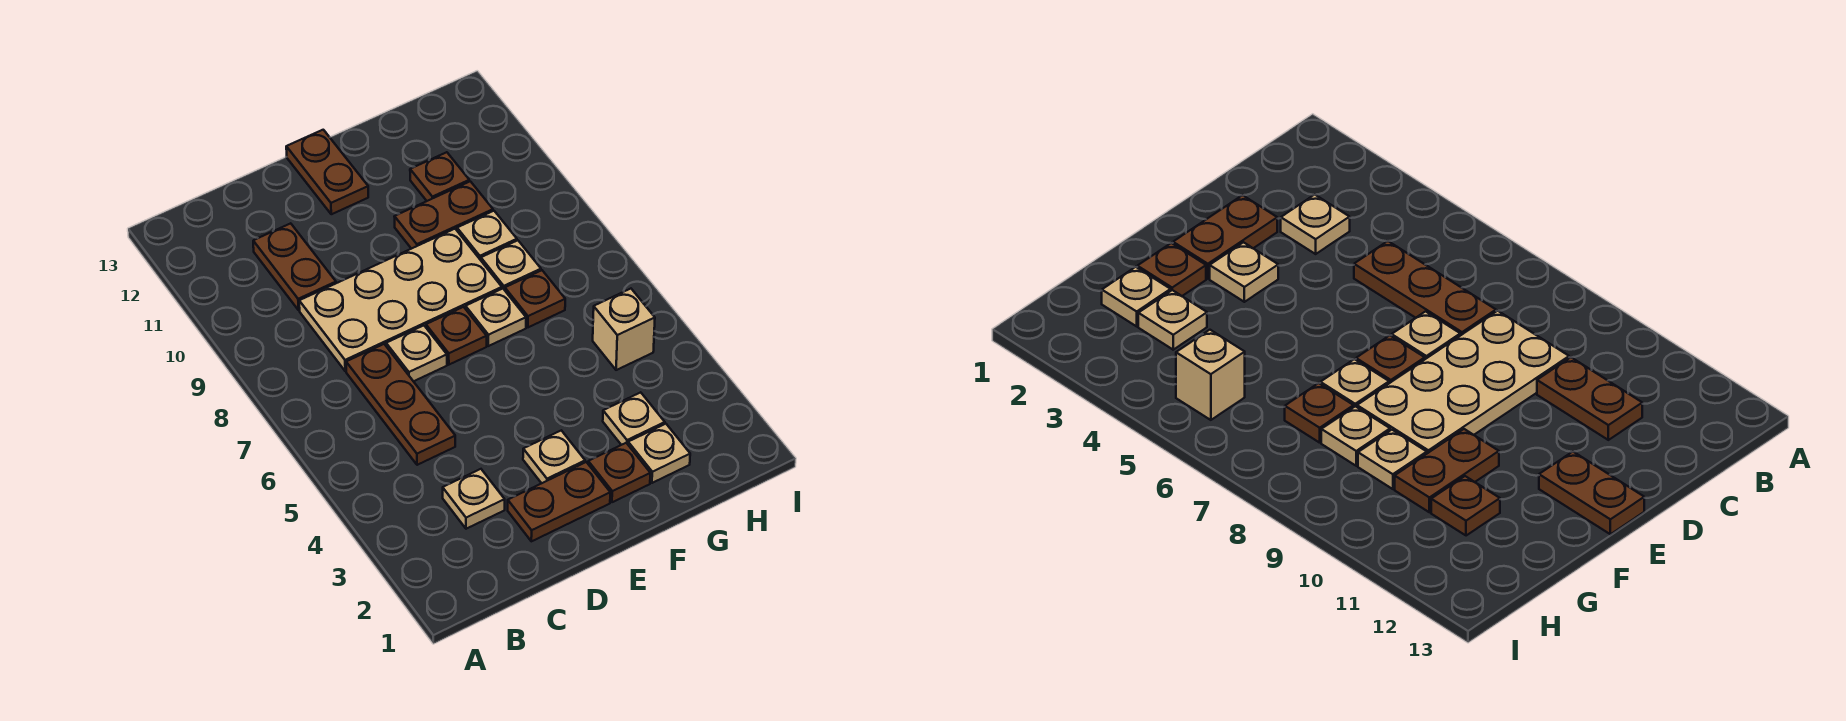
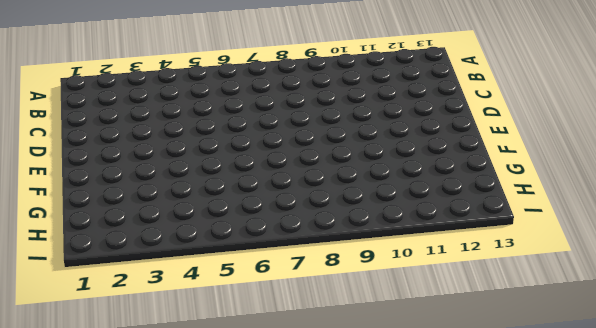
none -> tan plate C3 level 1
none -> brown plate C5:C7 level 1
none -> tan plate C8:F9 level 1

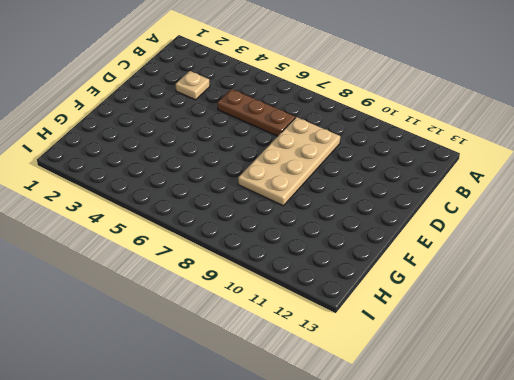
none -> brown plate C10:C11 level 1
none -> brown plate D2:E2 level 1
none -> tan plate D7 level 1

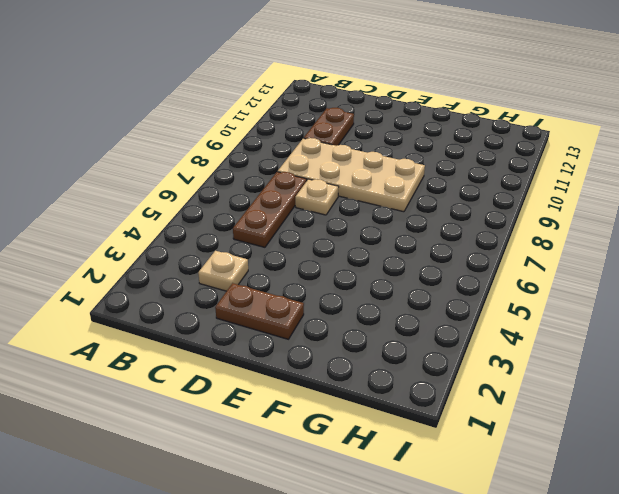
none -> tan plate E3 level 1
none -> brown plate E7 level 1
none -> brown plate E12:E13 level 1

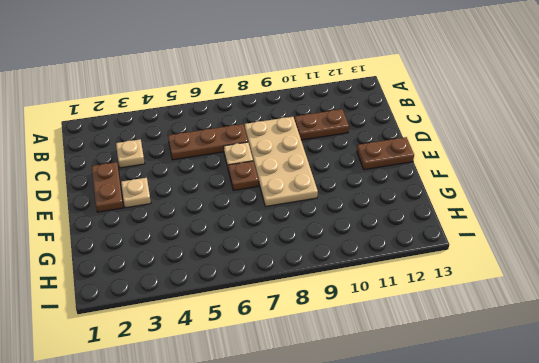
none -> brown plate F2 level 1
none -> tan plate F7 level 1
none -> brown plate F10:G10 level 1

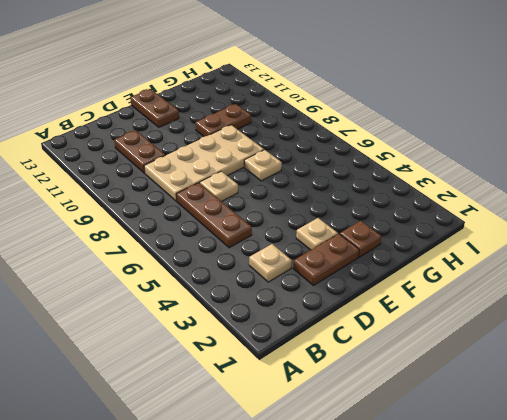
none -> brown plate E7 level 1
none -> tan plate G2 level 1
none -> tan plate G3 level 1

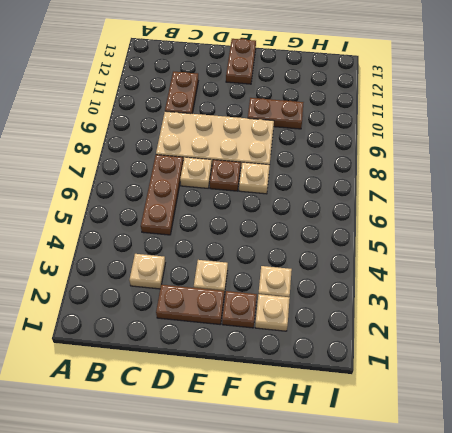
none -> brown plate G7 level 1
none -> tan plate G8 level 1
none -> tan plate G9 level 1

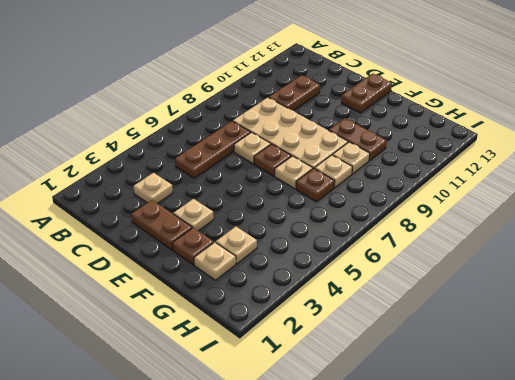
none -> brown plate G11 level 1
none -> tan brick H5 level 1

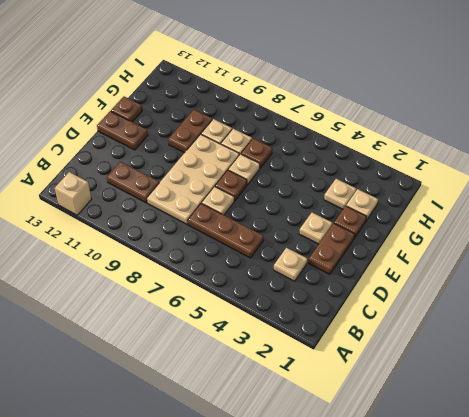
tan brick A12 level 1 -> tan brick H5 level 1
brown plate F13 level 1 -> brown plate G11 level 1

